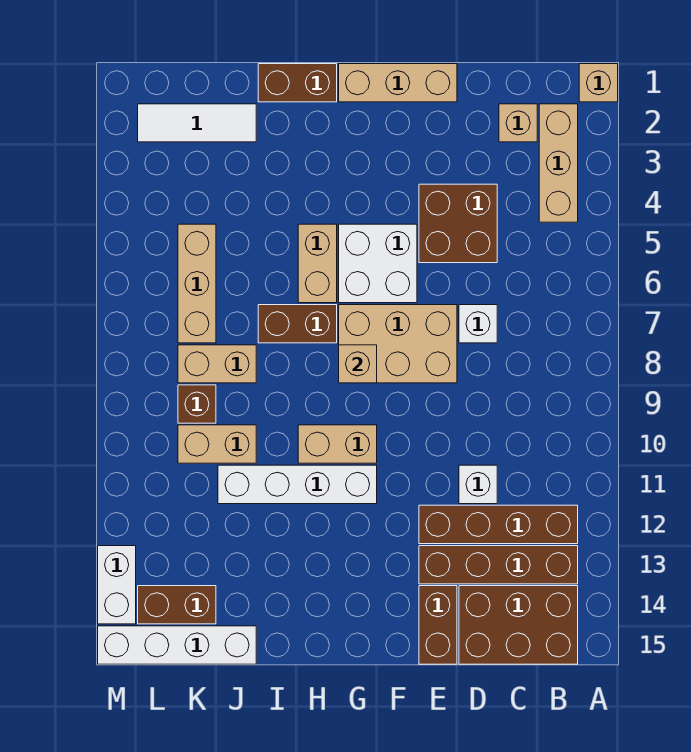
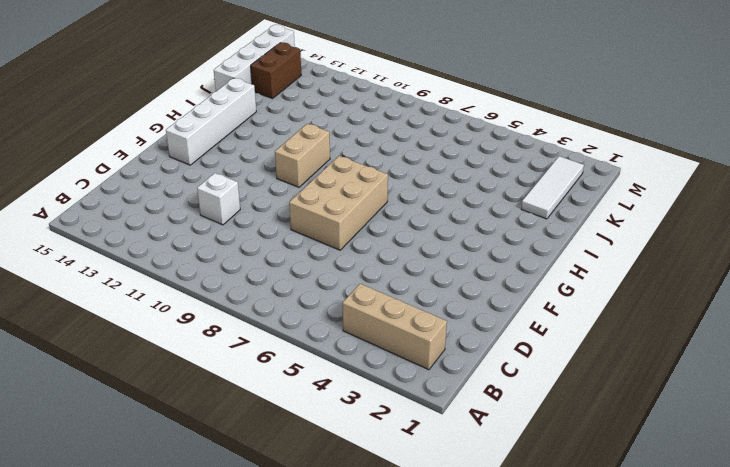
white brick F14:I14 level 1 -> white brick G11:J11 level 1
none -> tan brick A1 level 1
none -> brown brick B12:E12 level 1
none -> brown brick B13:E13 level 1

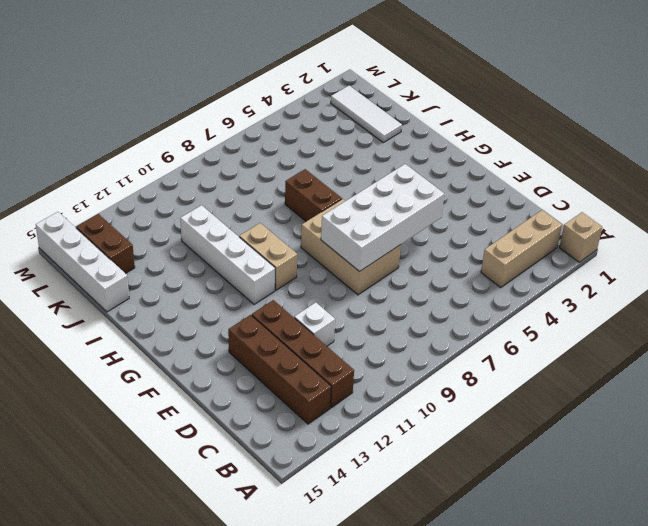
white brick E5:F8 level 2 -> none
none -> brown brick B14:D15 level 1
none -> tan brick C2 level 1
none -> brown brick D4:E5 level 1

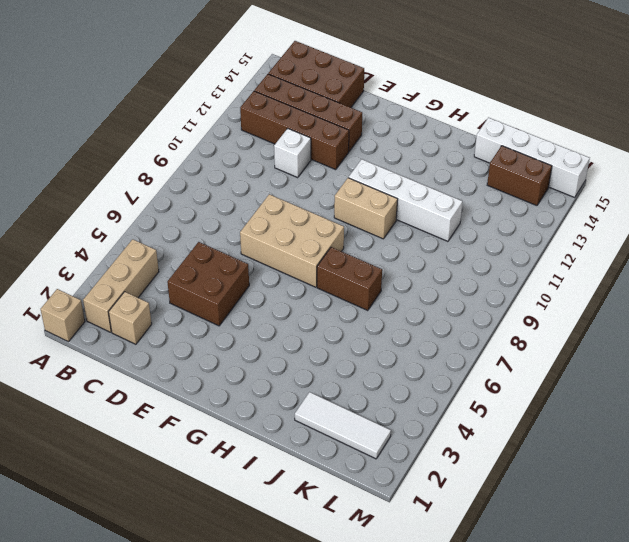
none -> white brick D7 level 1
none -> tan brick E1:G1 level 1
none -> brown brick E14:E15 level 1

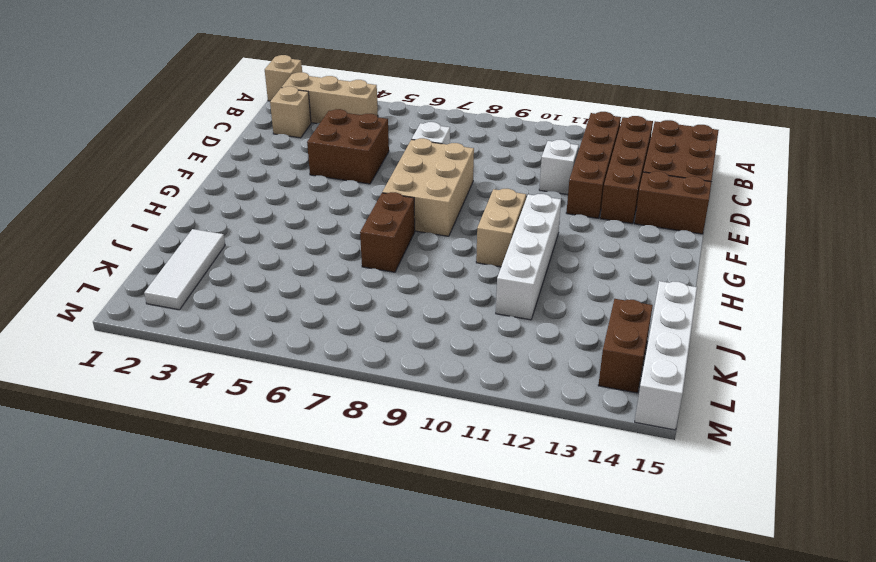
none -> tan brick E1:G1 level 1
none -> white brick F5:G6 level 1
none -> brown brick H1:I1 level 1

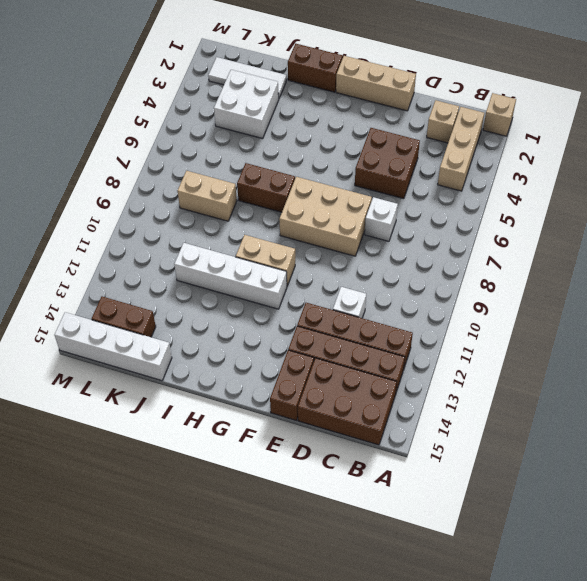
white brick J3:K4 level 1 -> white brick F5:G6 level 1
none -> tan brick H5:H6 level 1
none -> tan brick J10:K10 level 1
none -> tan brick K5:K7 level 1

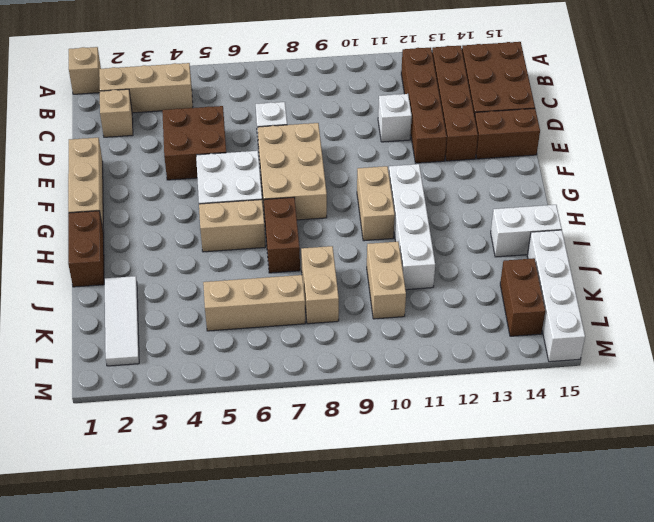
white brick I14:I15 level 1 -> white brick M13:M14 level 1
none -> brown brick K9 level 1
none -> tan brick G8 level 2

